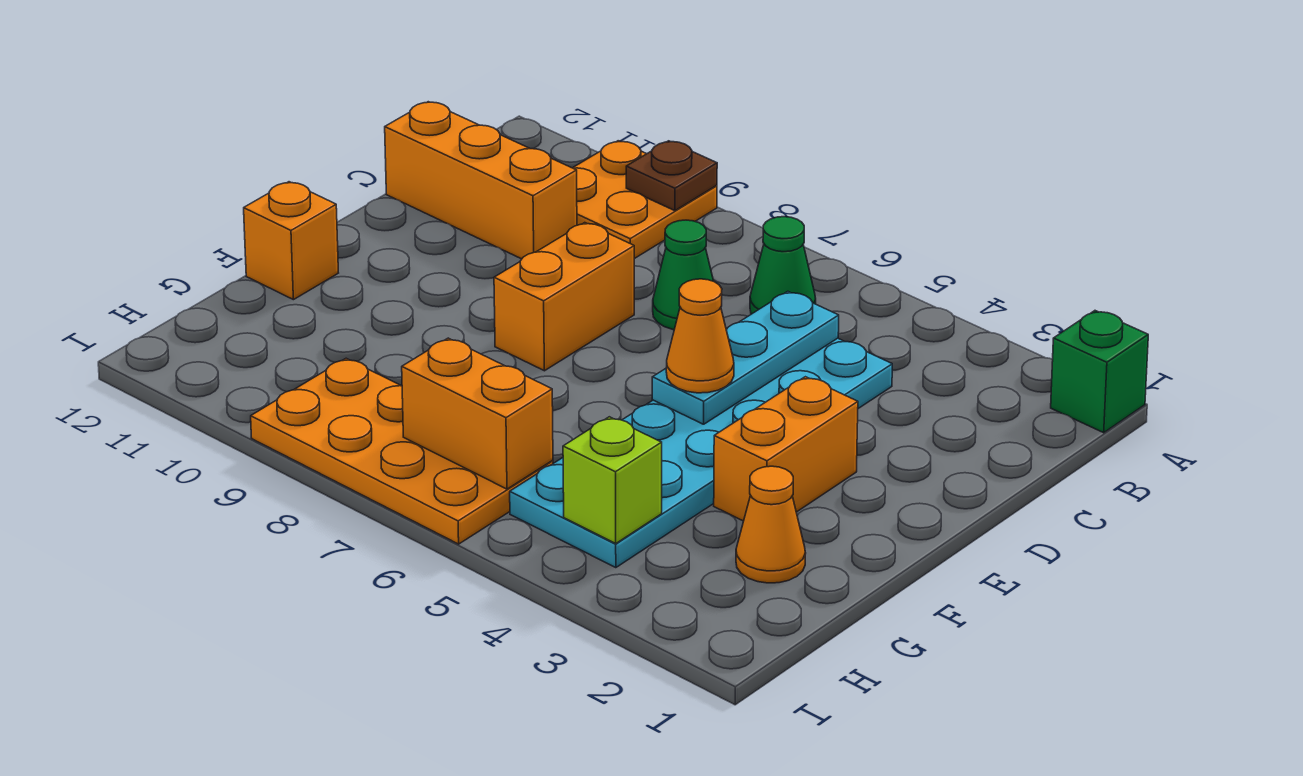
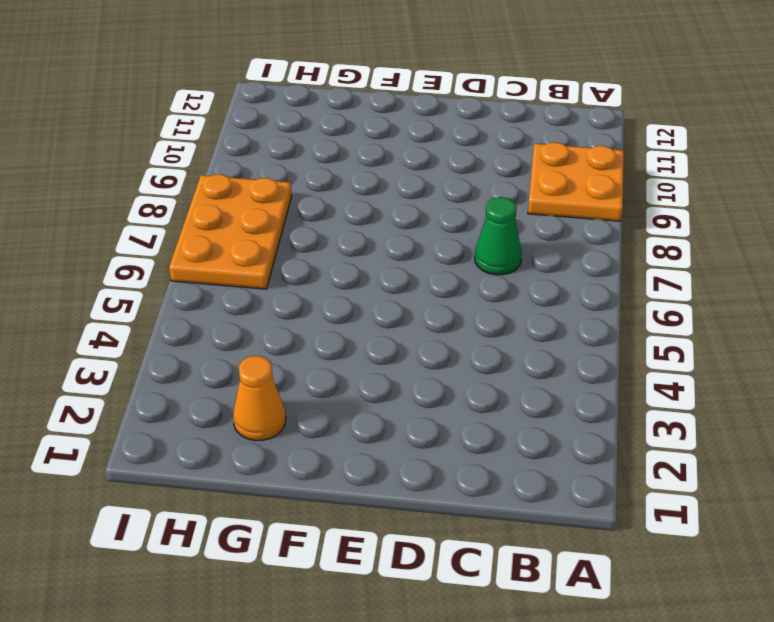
orange plate H6:I8 level 1 -> orange plate H6:I9 level 1
none -> green brick A1 level 1
none -> green cone B6 level 1
none -> cyan plate C4:H5 level 1

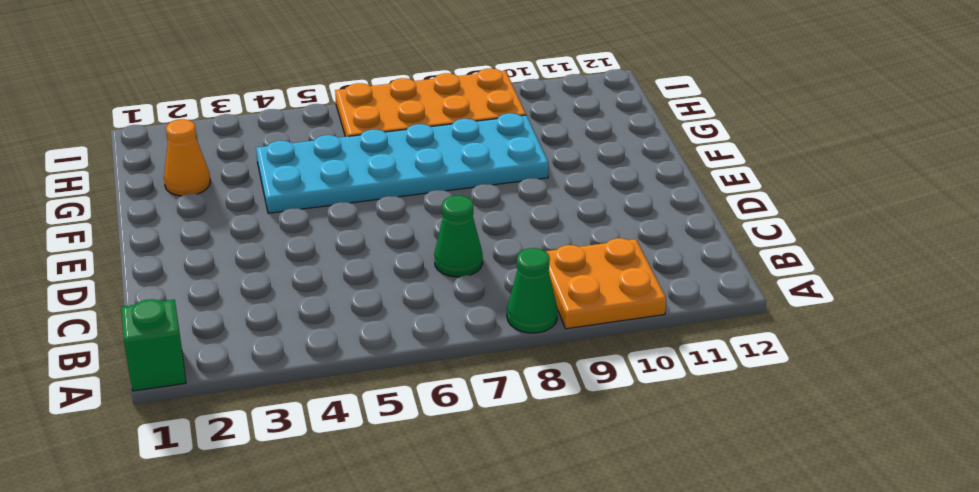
green cone A8 level 1 -> green cone B6 level 1
cyan plate F4:G9 level 1 -> cyan plate C4:H5 level 1
none -> orange brick C10:C12 level 1
none -> orange brick D8:E8 level 1
none -> orange brick E3:F3 level 1

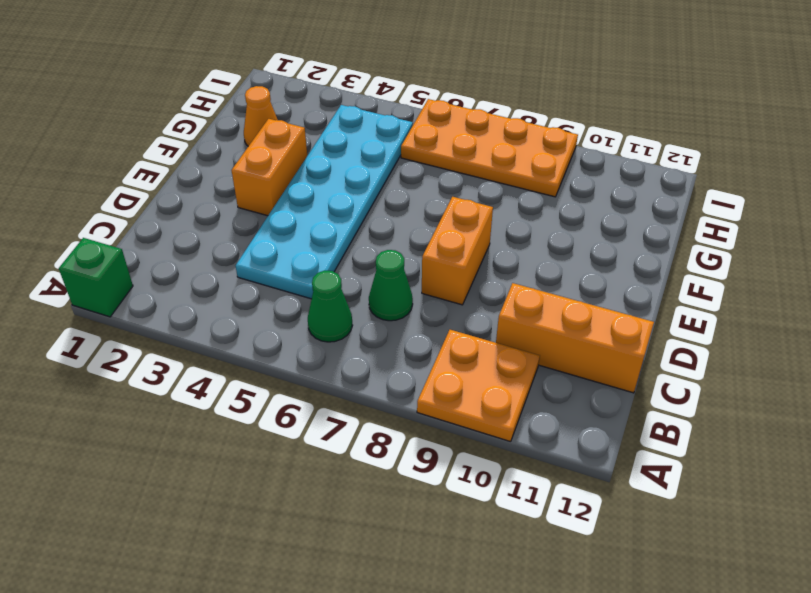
none -> orange brick F12 level 1
none -> brown plate A9 level 2
none -> cyan plate C5:E5 level 2

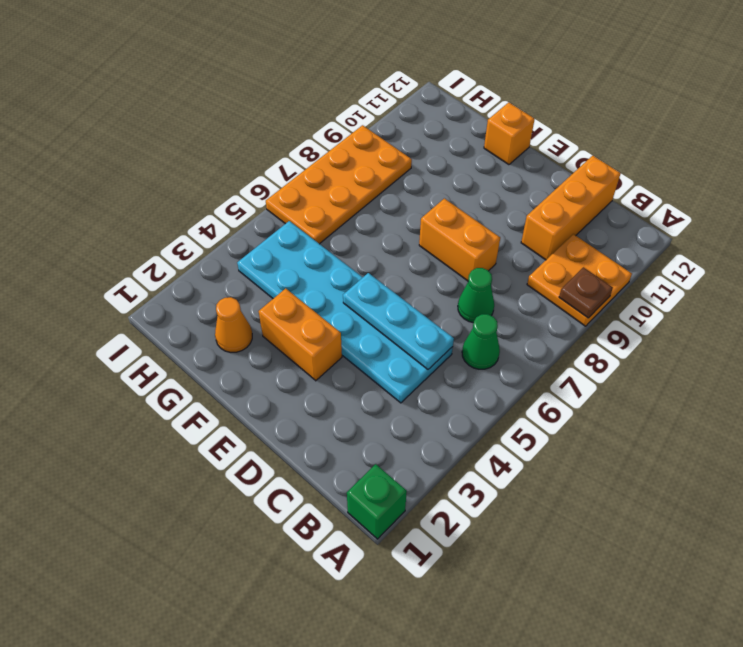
none -> lime brick H4 level 2
none -> orange brick H6:H7 level 2
none -> orange cone E5 level 3

